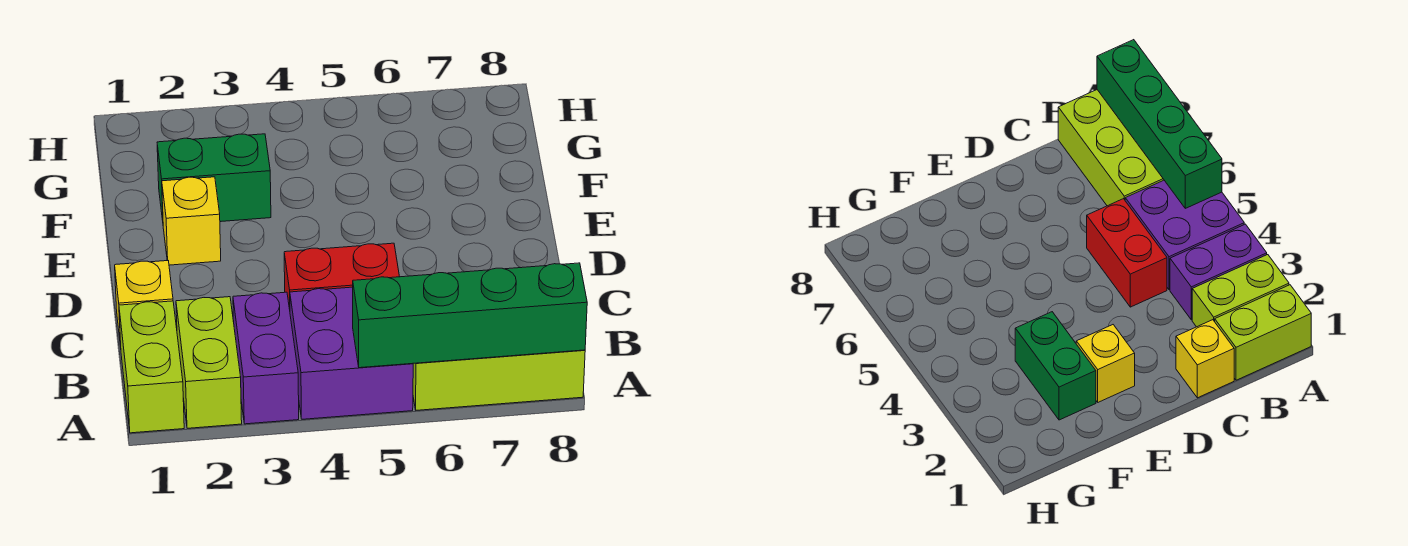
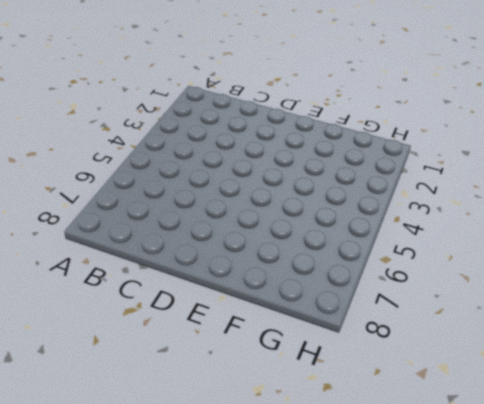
none -> lime brick A1:B1 level 1
none -> lime brick A2:B2 level 1

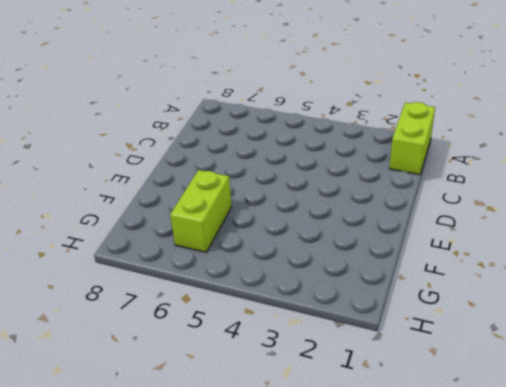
lime brick F6:G6 level 1 -> lime brick A2:B2 level 1
none -> purple brick A3:B3 level 1
none -> purple brick A4:B5 level 1

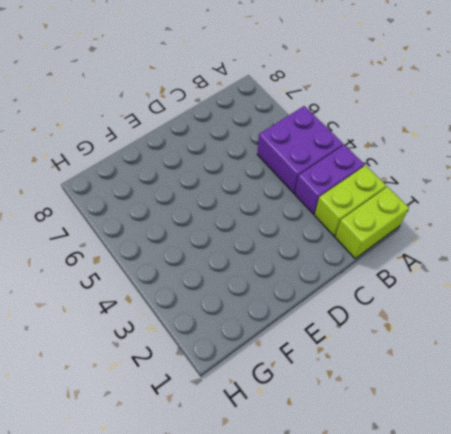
none -> lime brick A6:B8 level 1
none -> yellow brick C1 level 1

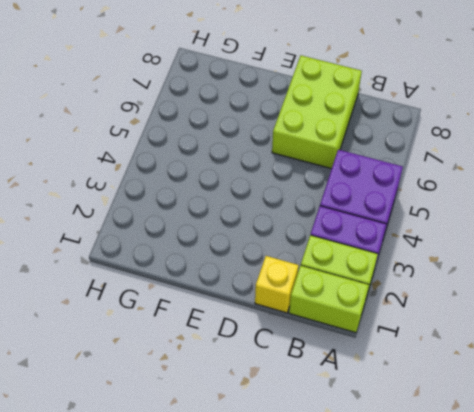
lime brick C6:D8 level 1 -> lime brick A6:B8 level 1
none -> red brick C4:C5 level 1
none -> yellow brick E2 level 1

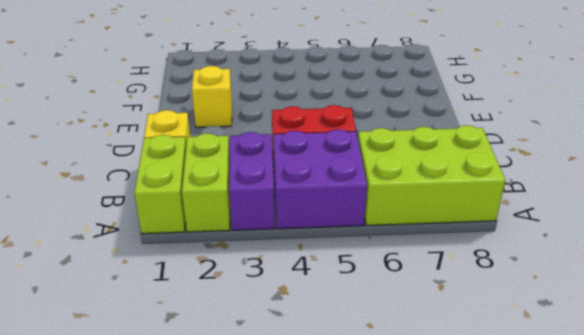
none -> green brick F2:F3 level 1
none -> green brick A5:A8 level 2

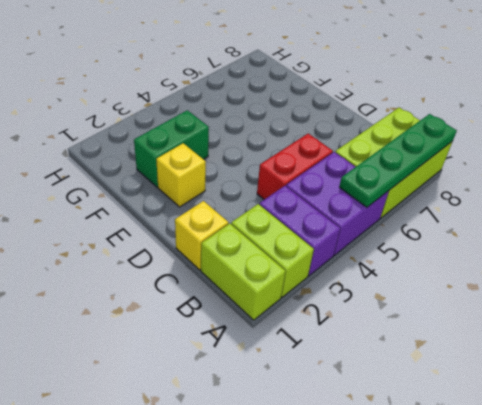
green plate A5:A8 level 2 -> green brick A5:A8 level 2

